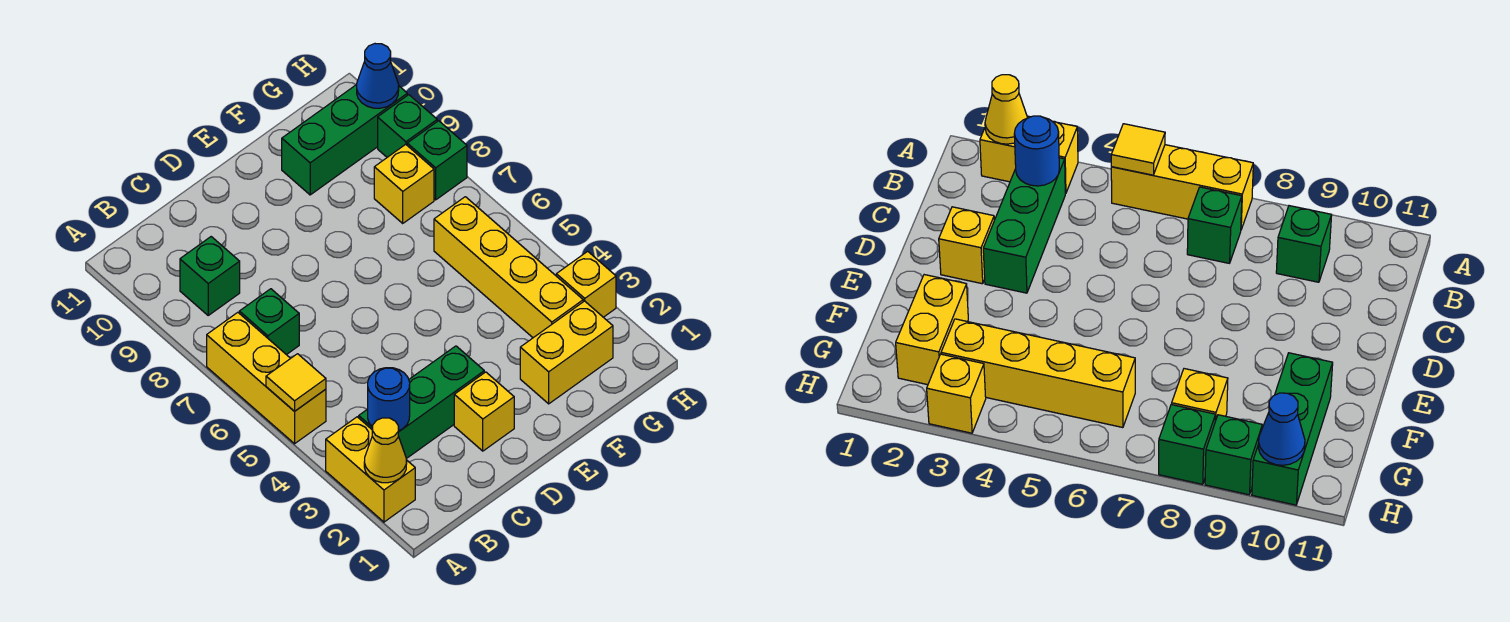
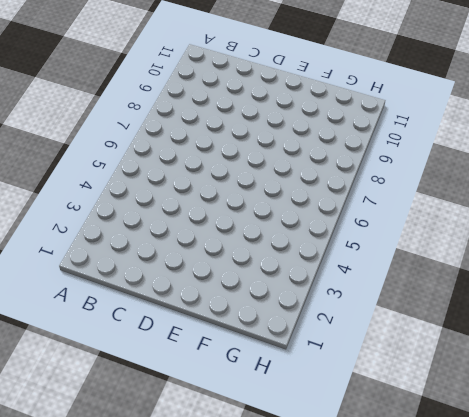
none -> yellow brick A2:A3 level 1
none -> yellow brick A5:A7 level 1
none -> green brick B3:D3 level 1

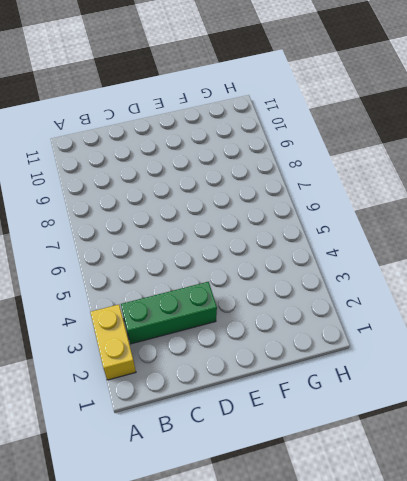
none -> yellow brick A5:A7 level 1
none -> green brick B7 level 1
none -> green brick B9 level 1

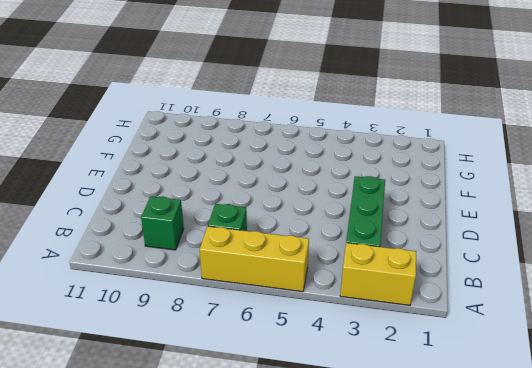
none -> yellow brick D2 level 1
none -> yellow brick F2:G2 level 1
none -> green brick F10:H10 level 1

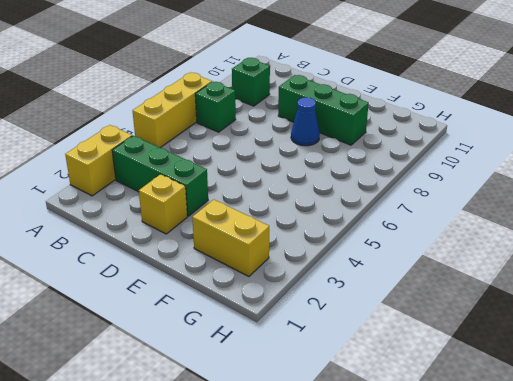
green brick D9:F9 level 1 -> green brick F10:H10 level 1
blue cone E8 level 1 -> blue cone H10 level 2
none -> yellow brick G3:G6 level 1
none -> yellow brick G8 level 1
none -> yellow brick H3 level 1

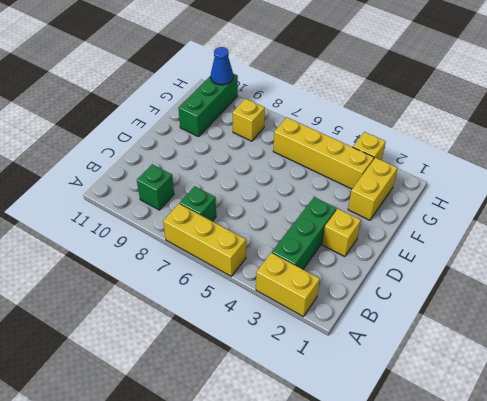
none -> green brick H8 level 1
none -> green brick H9 level 1
none -> yellow cone A2 level 2

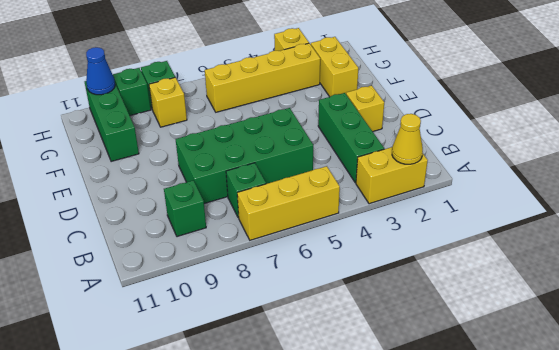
green brick C5:D8 level 1 -> none
none -> yellow tile A5 level 2
none -> blue round brick B3 level 2

